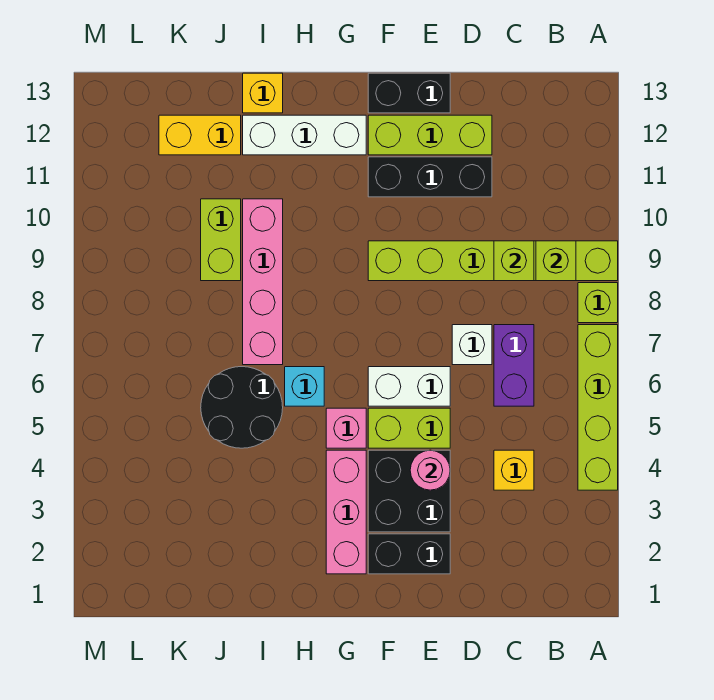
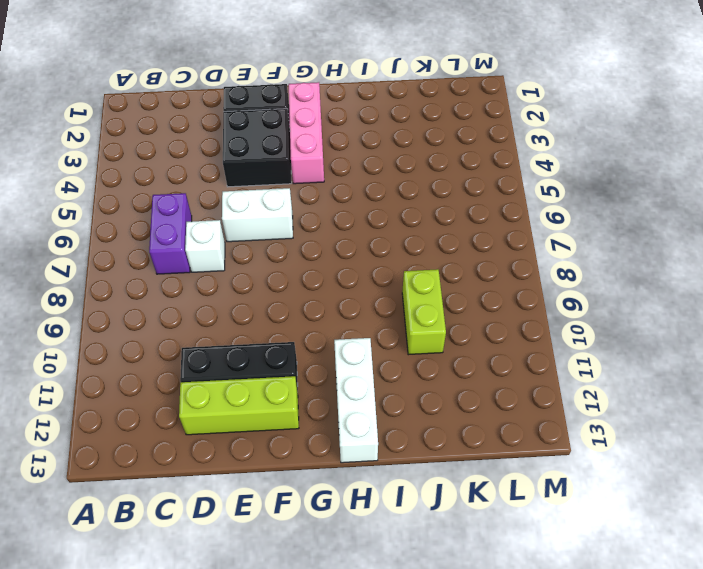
white brick H11:H13 level 1 -> white brick G12:I12 level 1
none -> lime brick A4:A7 level 1
none -> lime brick A8 level 1
none -> lime brick A9:F9 level 1

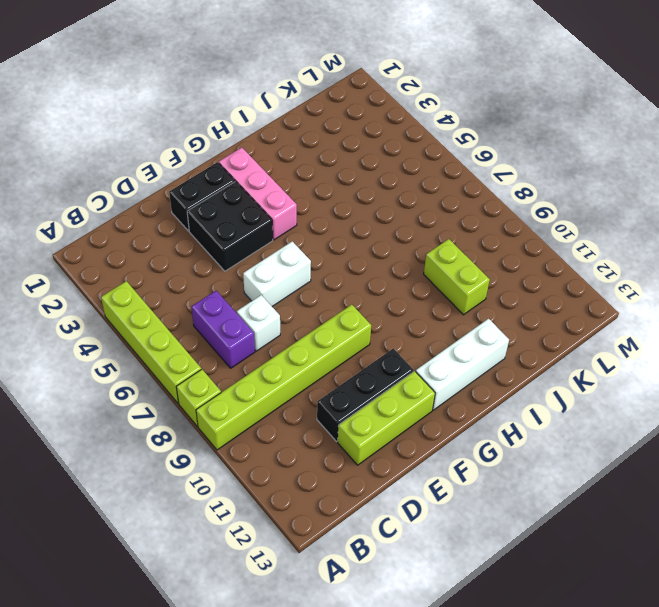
none -> yellow brick C4 level 1
none -> lime brick E5:F5 level 1
none -> black brick E13:F13 level 1

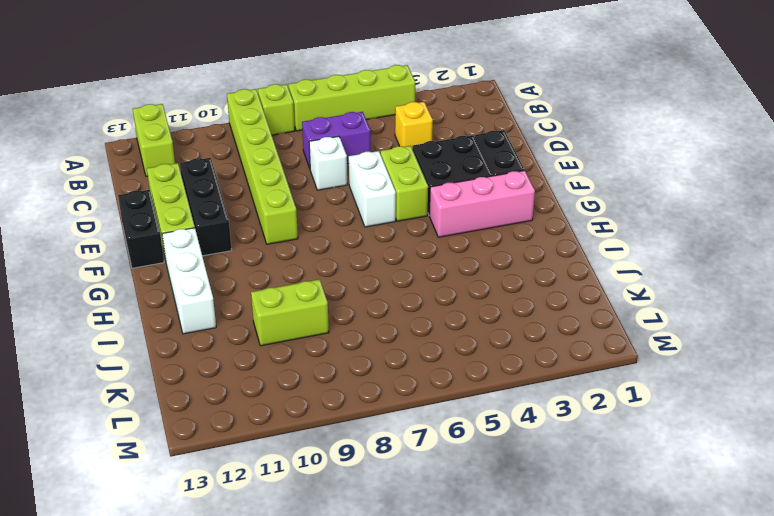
lime brick A12:B12 level 1 -> none
none -> pink brick G5 level 1
none -> cyan brick H6 level 1
none -> black round brick I5:J6 level 1

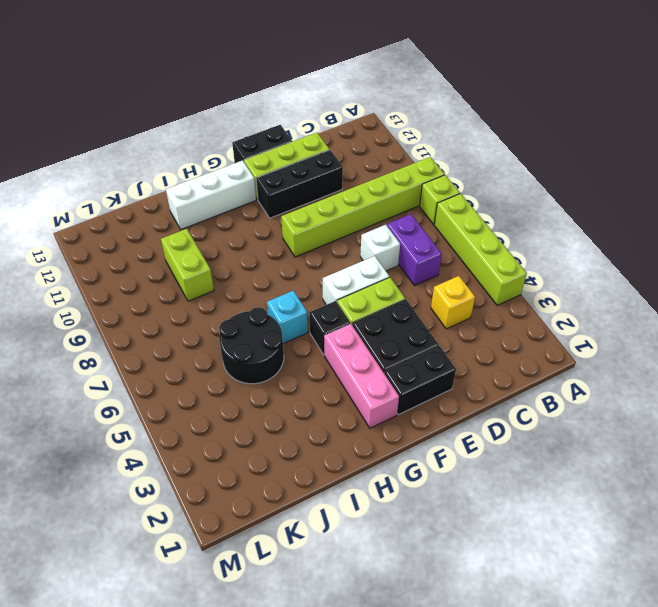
black brick G5 level 1 -> pink brick G5 level 1
none -> pink brick I7:I10 level 1
none -> yellow brick I13 level 1
none -> yellow brick J12:K12 level 1

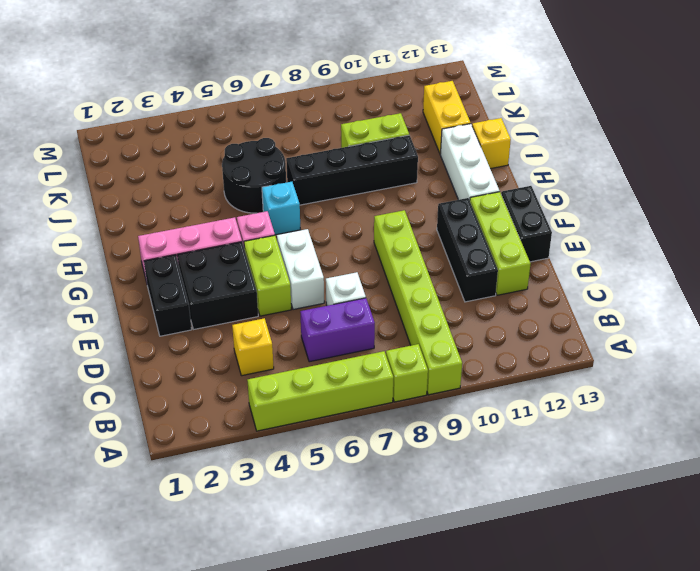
black brick I7:I10 level 1 -> pink brick I7:I10 level 1
none -> lime brick B9 level 2
none -> lime brick C9 level 2
none -> pink round brick E4 level 2

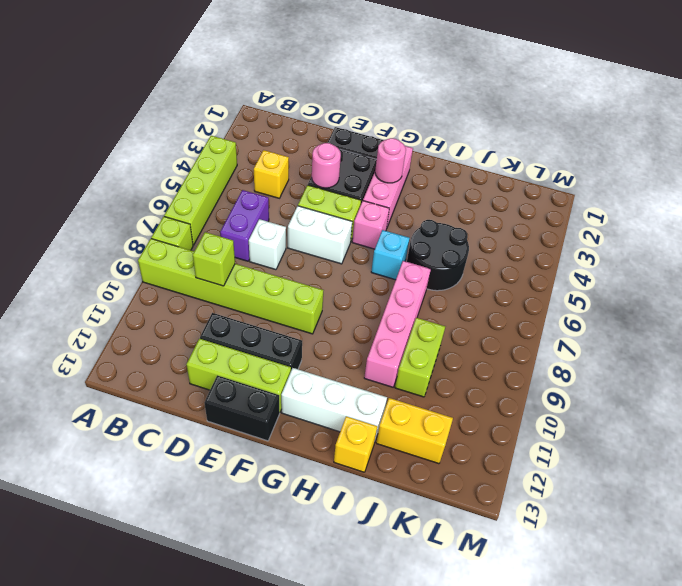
pink round brick G3 level 2 -> none
none -> lime brick B9 level 2

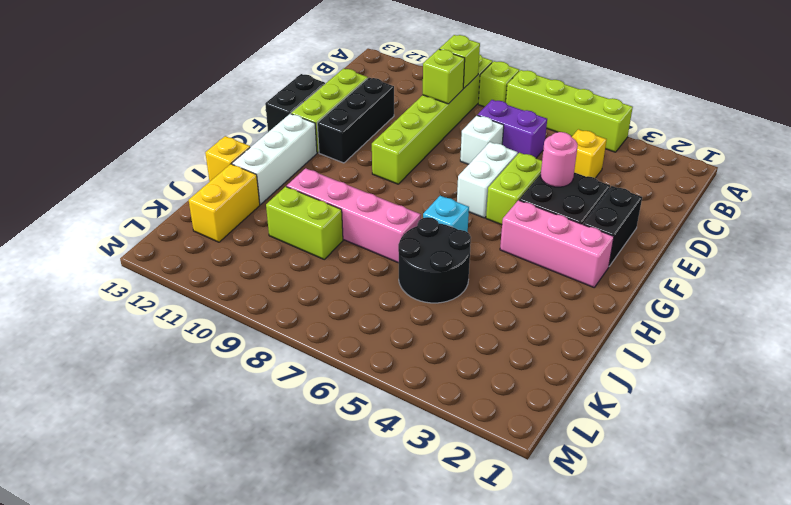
none -> pink brick G5 level 1

